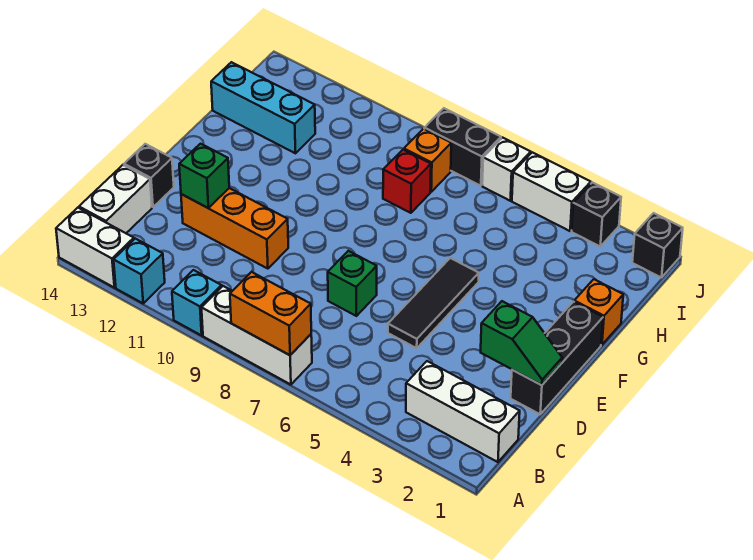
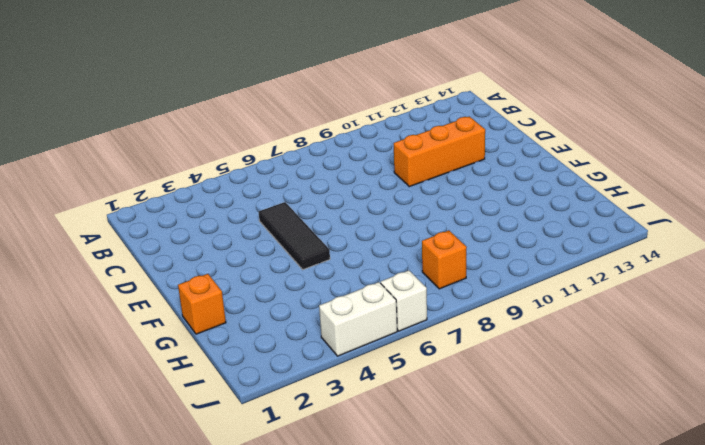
none -> white brick A7:A9 level 1
none -> cyan brick A10 level 1
none -> cyan brick A12 level 1

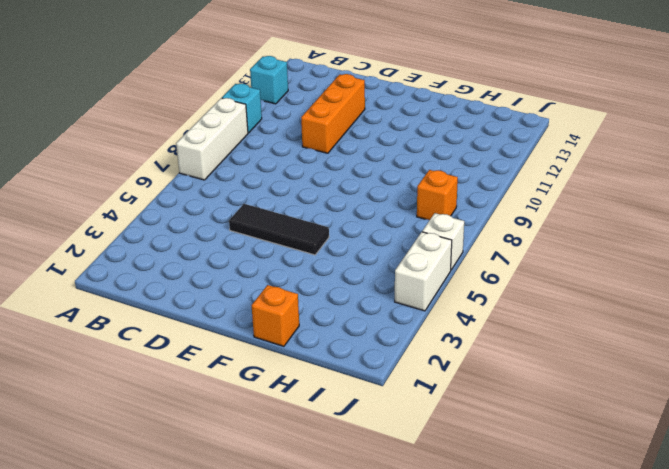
none -> white brick A13:A14 level 1
none -> white brick B1:B3 level 1
none -> white brick B14:C14 level 1

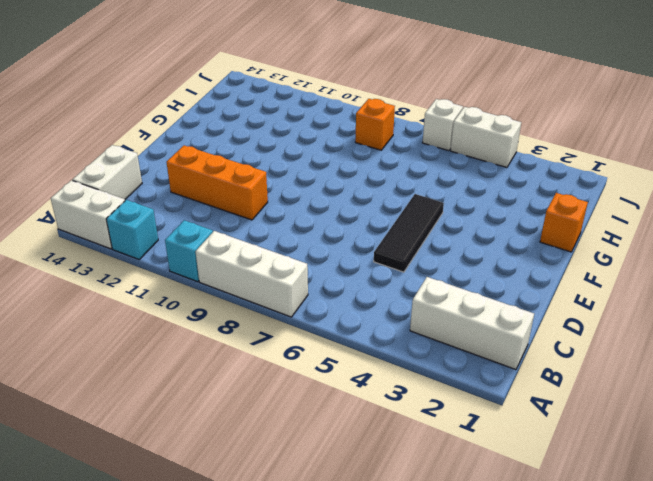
none -> black brick D1:F1 level 1
none -> green brick D7 level 1
none -> black brick D14 level 1

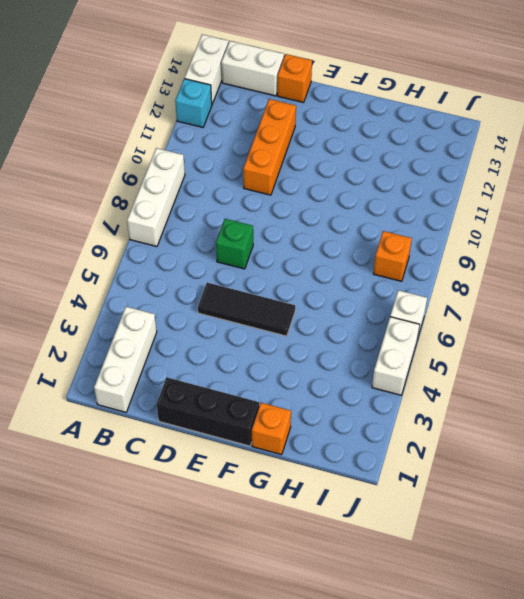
orange brick D14 level 1 -> black brick D14 level 1
none -> cyan brick A10 level 1
none -> red brick H8 level 1
none -> cyan brick H12:H14 level 1

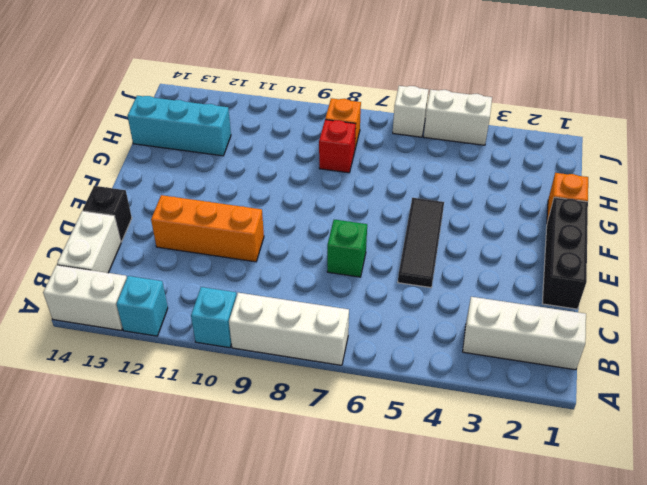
none -> black brick J1 level 1
none -> black brick J3 level 1
none -> black brick J7:J8 level 1

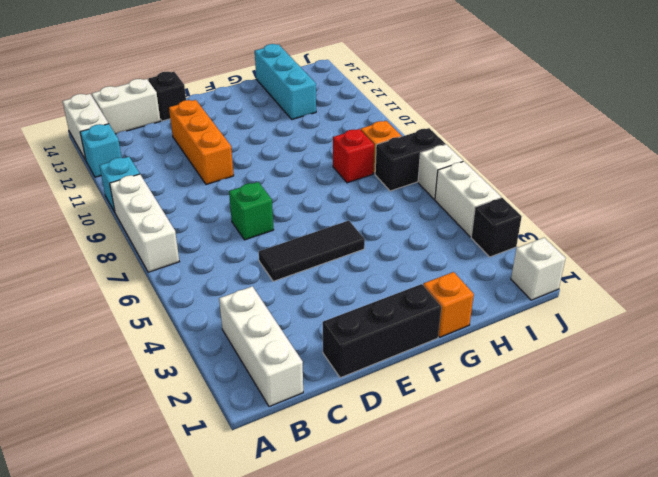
black brick I7:J7 level 1 -> black brick J7:J8 level 1
white brick J1 level 1 -> black brick J1 level 1
none -> orange brick A7:A8 level 2
none -> green slope D1:D2 level 2 top 2
none -> green brick D12 level 2

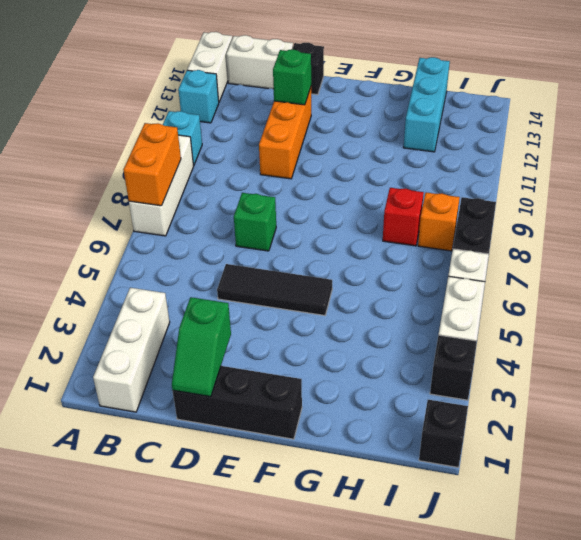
none -> orange brick G1 level 1

